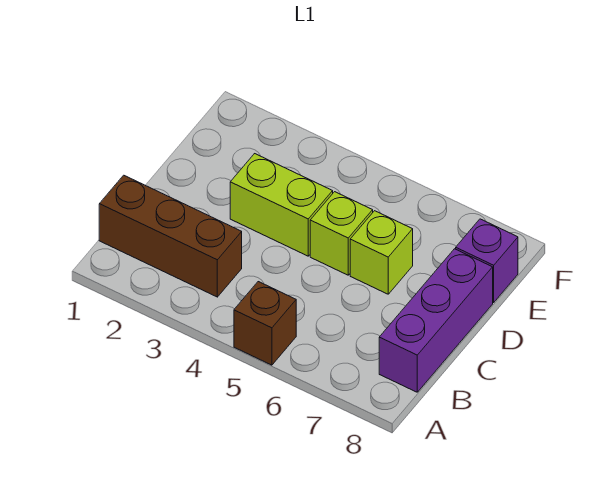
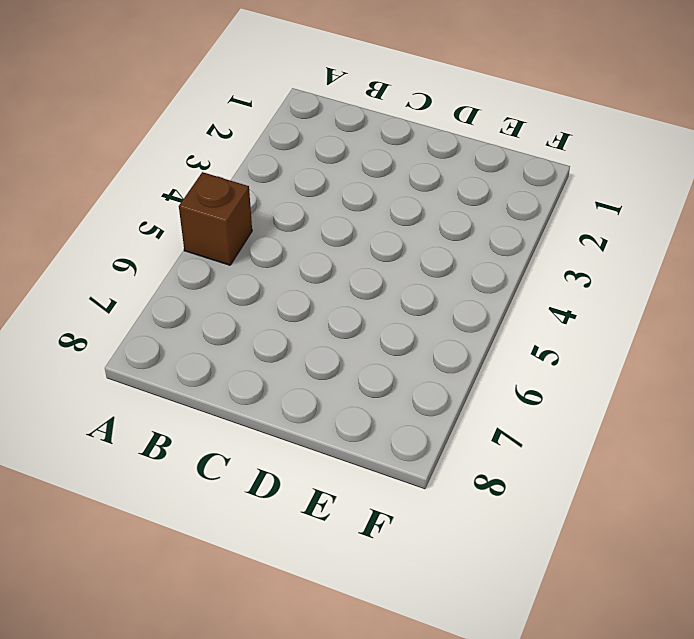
none -> brown brick B1:B3 level 1
none -> purple brick B8:D8 level 1

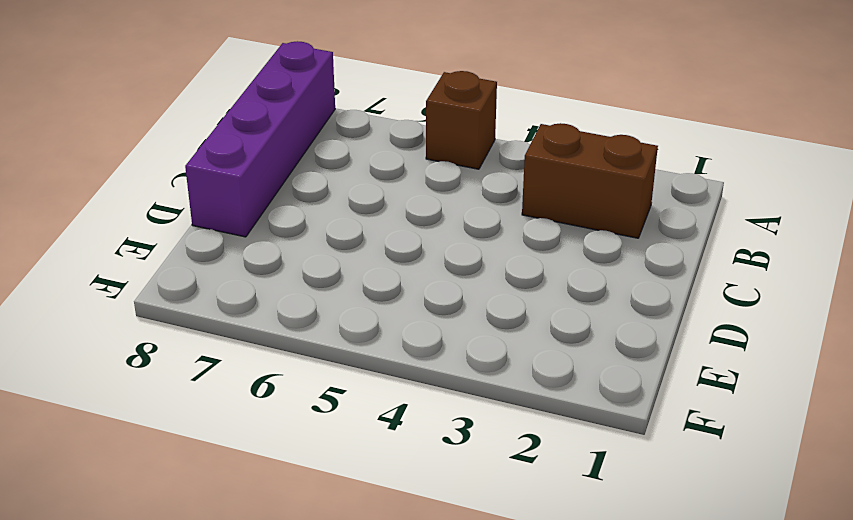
purple brick A8:D8 level 1 -> purple brick B8:D8 level 1
brown brick B2:B3 level 1 -> brown brick B1:B3 level 1
none -> lime brick D3:D4 level 1
none -> lime brick D5 level 1

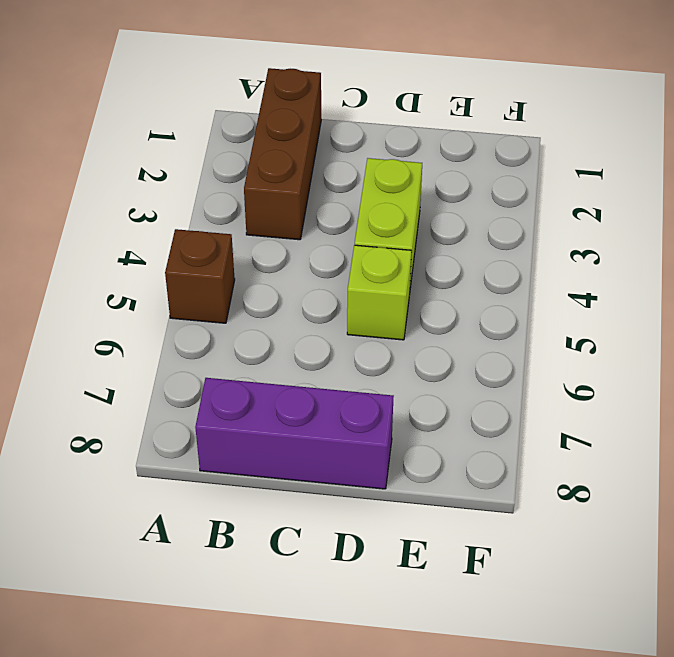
none -> lime brick D6 level 1
none -> purple brick E8 level 1

